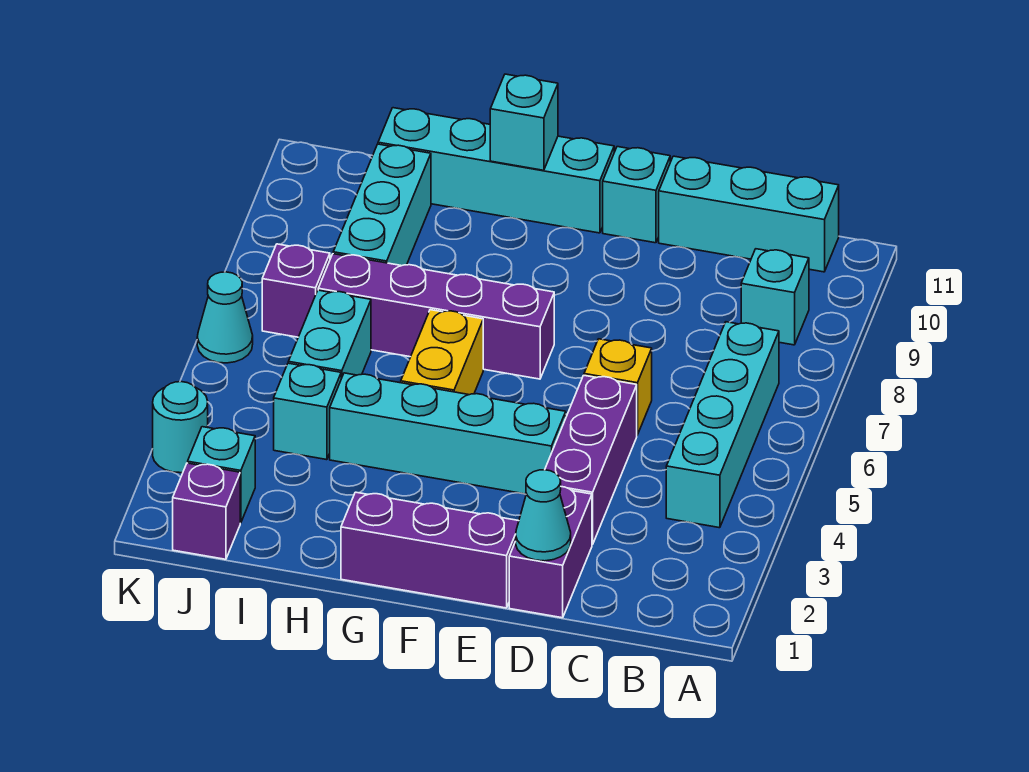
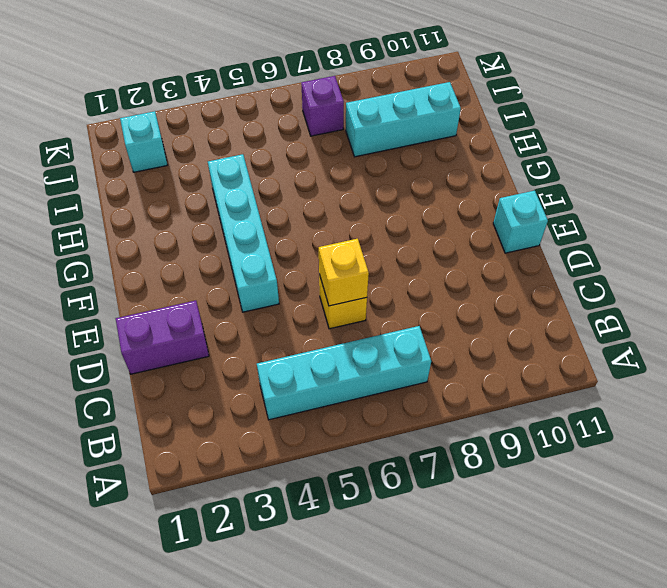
yellow brick D6 level 2 -> none
none -> cyan brick B9 level 1
none -> cyan brick B11:D11 level 1
none -> purple brick D3:D5 level 1

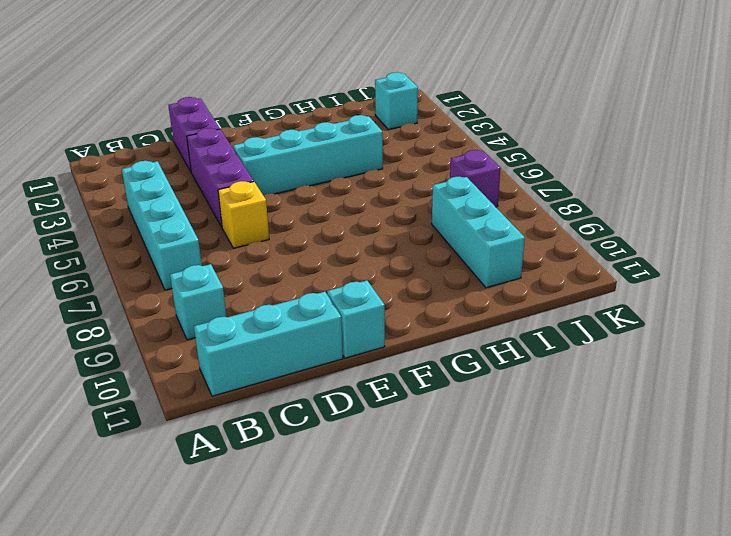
none -> purple brick E1:G1 level 1
none -> purple brick F7:I7 level 1
none -> cyan brick F11:I11 level 1

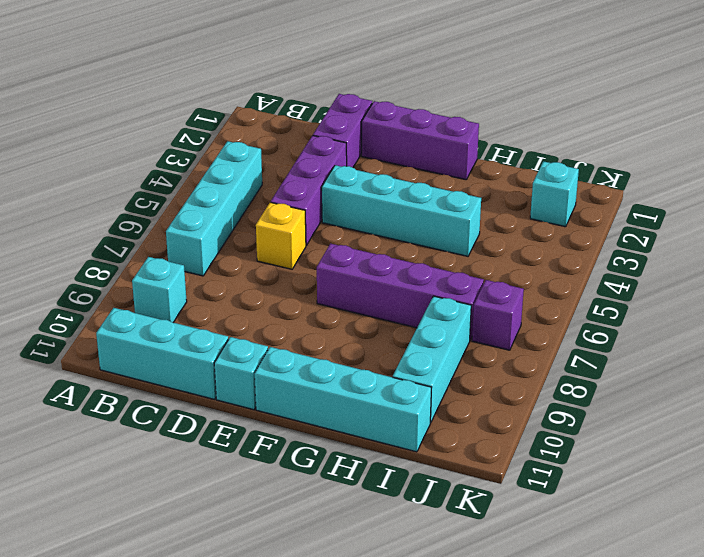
none -> yellow brick G5:G6 level 1
none -> cyan brick I4 level 1
none -> cyan brick I5:I6 level 1

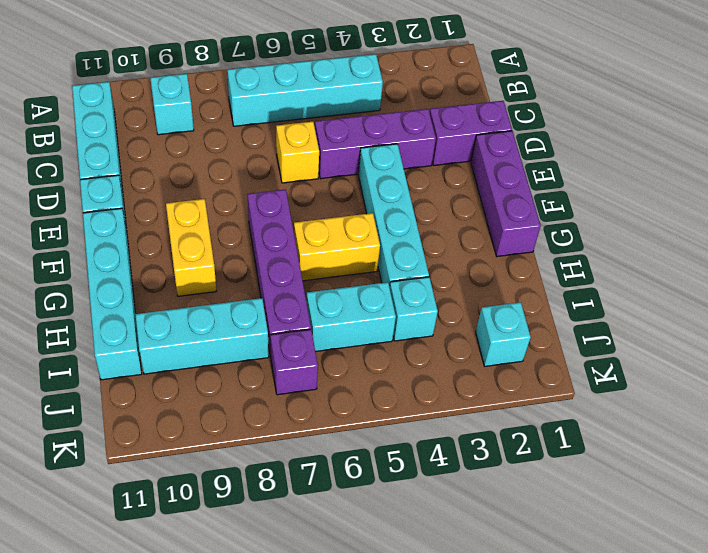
yellow brick F9:G9 level 1 -> none
none -> purple brick J1 level 1
none -> cyan round brick K3 level 1
none -> cyan cone K6 level 1

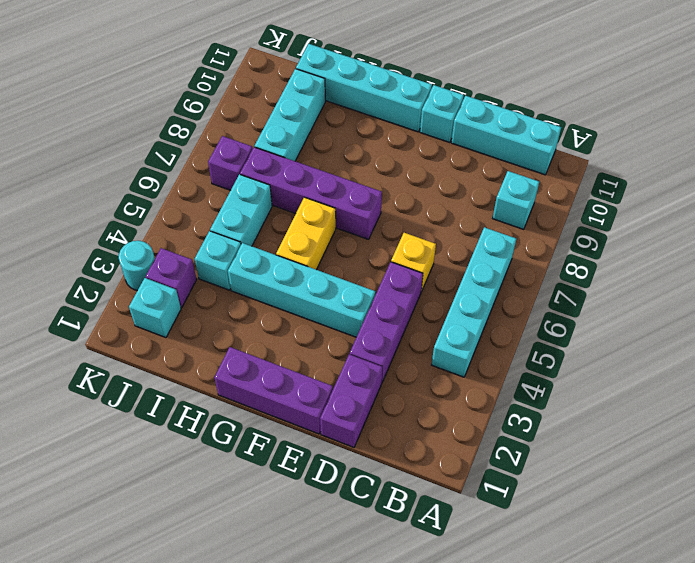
purple brick J3 level 1 -> purple brick J1 level 1
none -> cyan cone K6 level 1
none -> cyan cone D1 level 2
none -> cyan brick G11 level 2

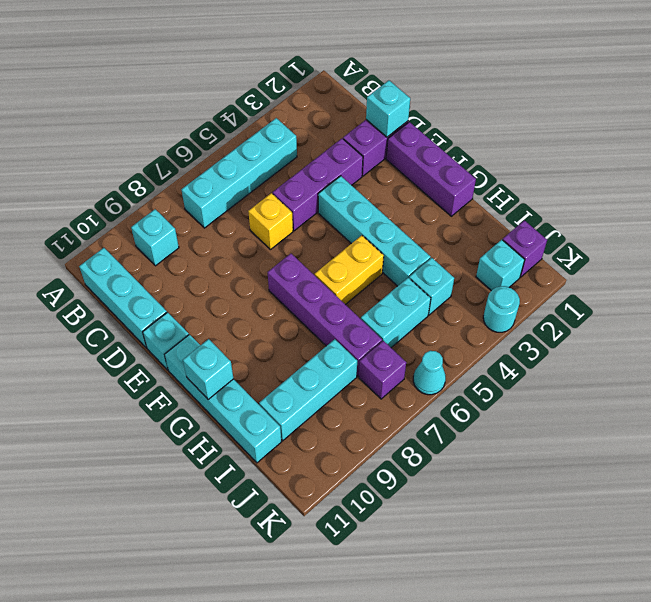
cyan brick D1 level 2 -> cyan cone D1 level 2

